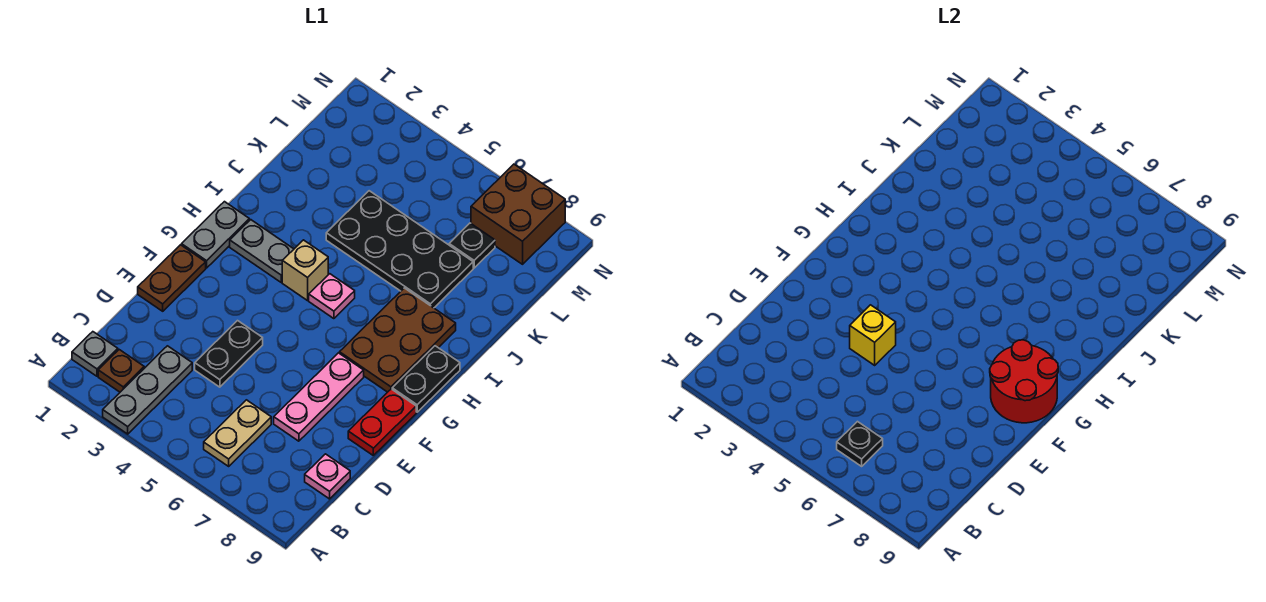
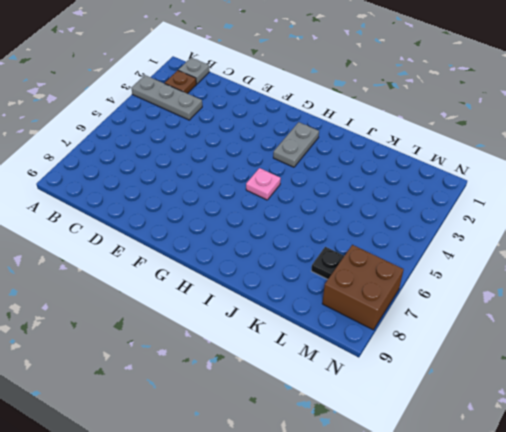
none -> tan plate B6:C6 level 1
none -> pink plate C9 level 1
none -> black plate D4:E4 level 1

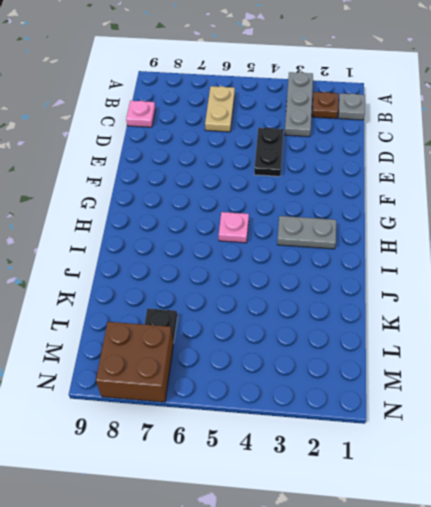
none -> pink plate D7:F7 level 1
none -> brown plate E1:F1 level 1
none -> red plate E9:F9 level 1

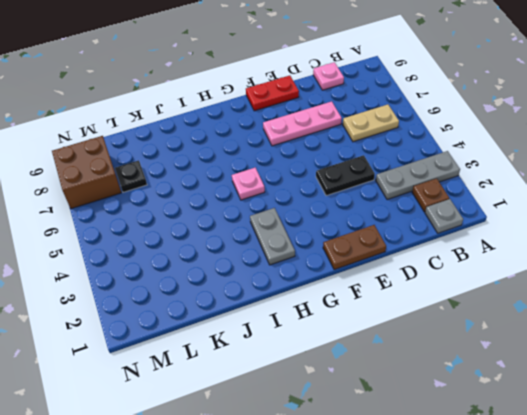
none -> grey plate G1:H1 level 1
none -> brown plate G7:I8 level 1
none -> black plate G9:H9 level 1

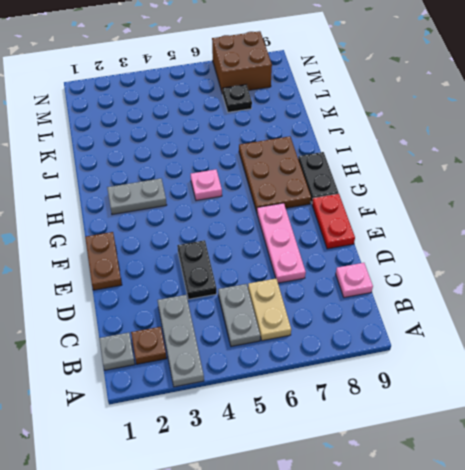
grey plate B5:C5 level 1 -> grey plate G1:H1 level 1
none -> tan brick H4 level 1
none -> black plate J4:K7 level 1
none -> black plate B6 level 2

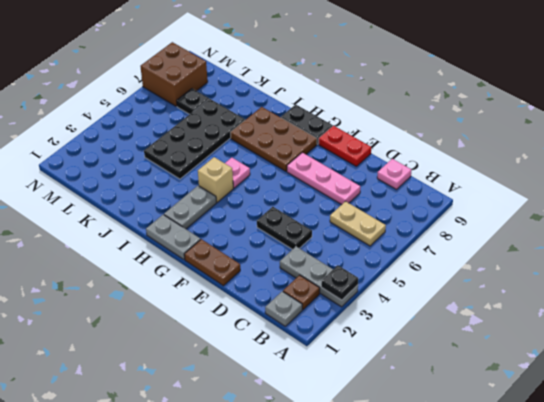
black plate A3 level 2 -> black plate B6 level 2
none -> yellow brick E4 level 2
none -> red round brick F8:G9 level 2

